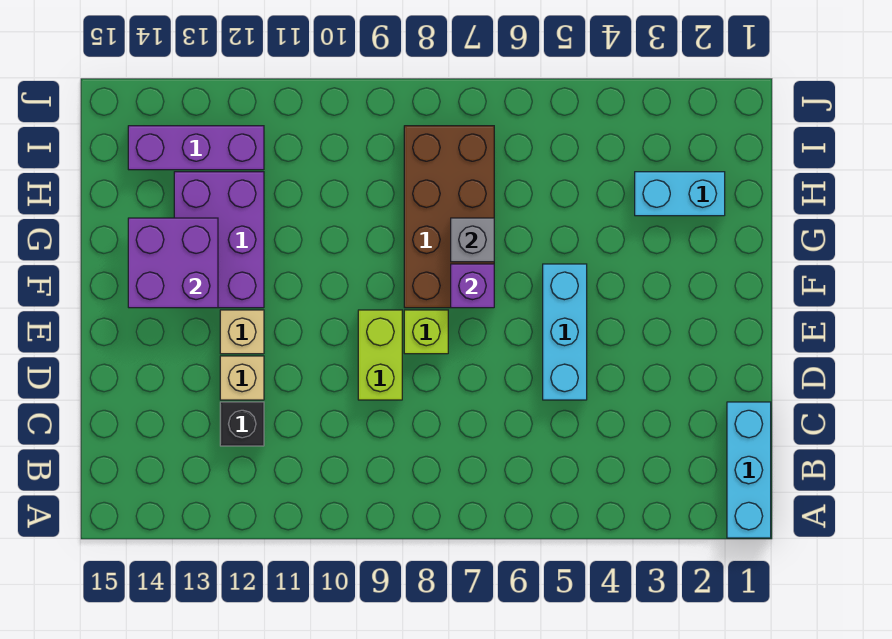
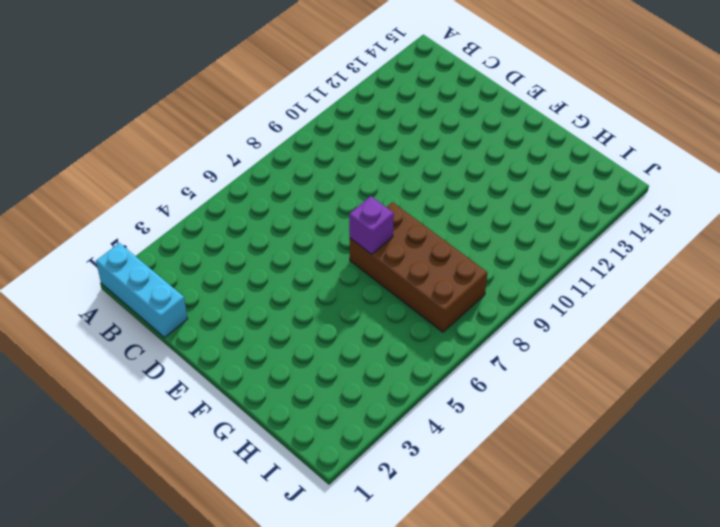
none -> black brick C12 level 1
none -> cyan brick D5:F5 level 1
none -> lime brick D9:E9 level 1

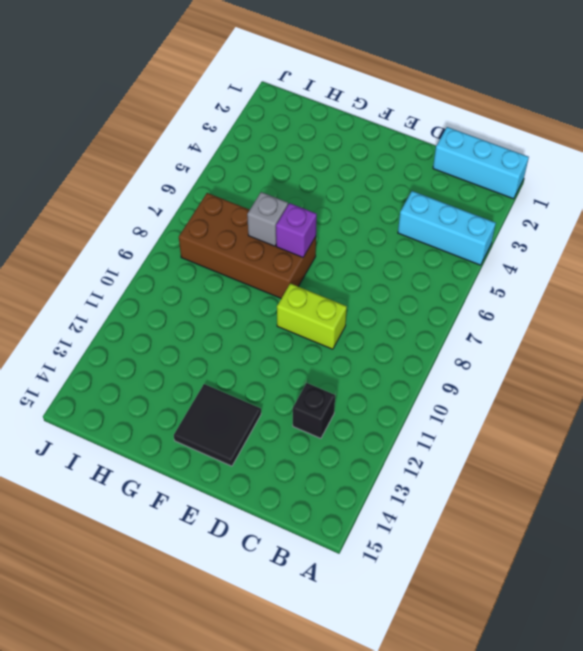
cyan brick A4:C4 level 1 -> cyan brick D5:F5 level 1
black tile E13:F14 level 1 -> purple brick F12:H13 level 1
none -> tan brick D12 level 1
none -> lime brick E8 level 1
none -> tan brick E12 level 1

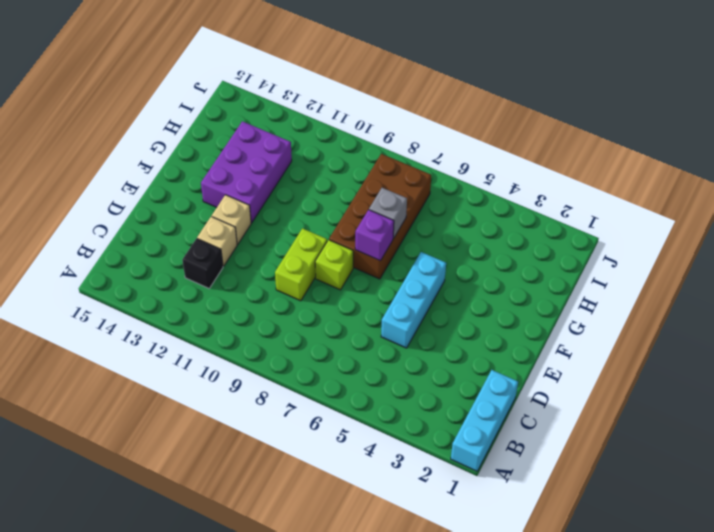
none -> cyan brick H2:H3 level 1
none -> purple brick I12:I14 level 1
none -> purple brick F13:G14 level 2

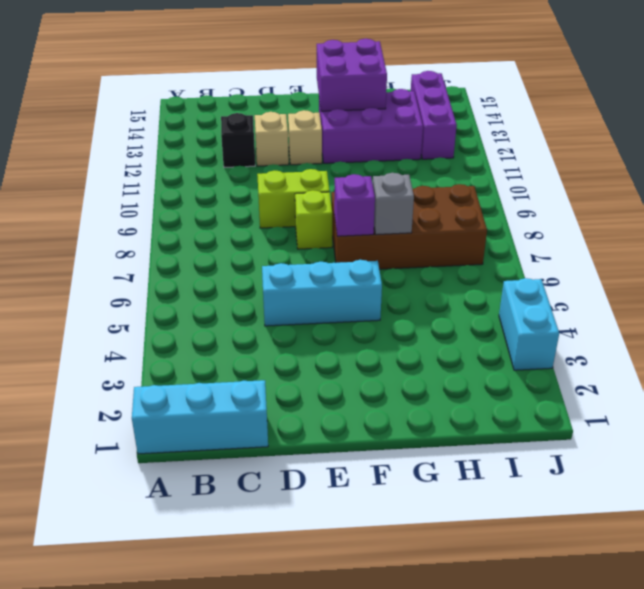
cyan brick J3:J4 level 1 -> cyan brick H2:H3 level 1

